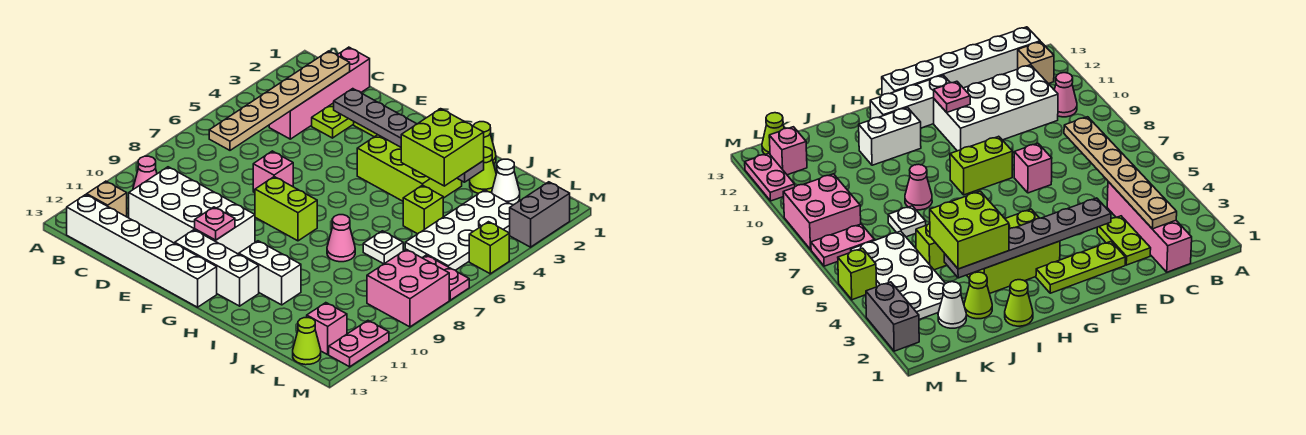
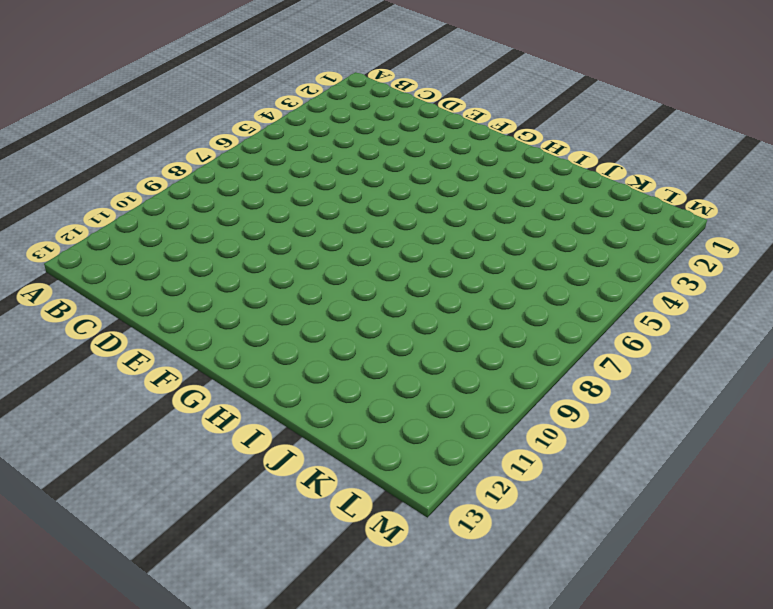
none -> pink cone B10 level 1
none -> tan brick B12 level 1
none -> white brick B13:G13 level 1
none -> pink brick C1:C4 level 1

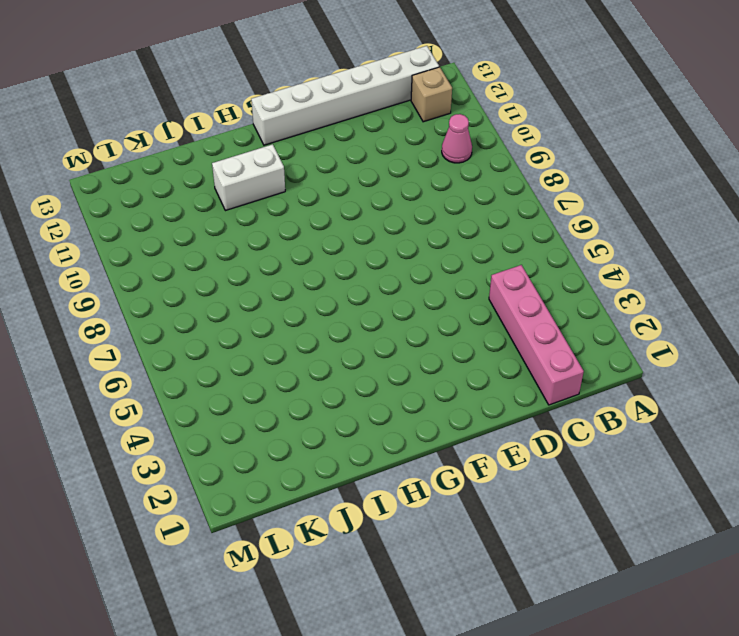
none -> white brick C10:F11 level 1
none -> lime plate D2:D3 level 1
none -> lime plate E2:G2 level 1
none -> pink brick E7 level 1

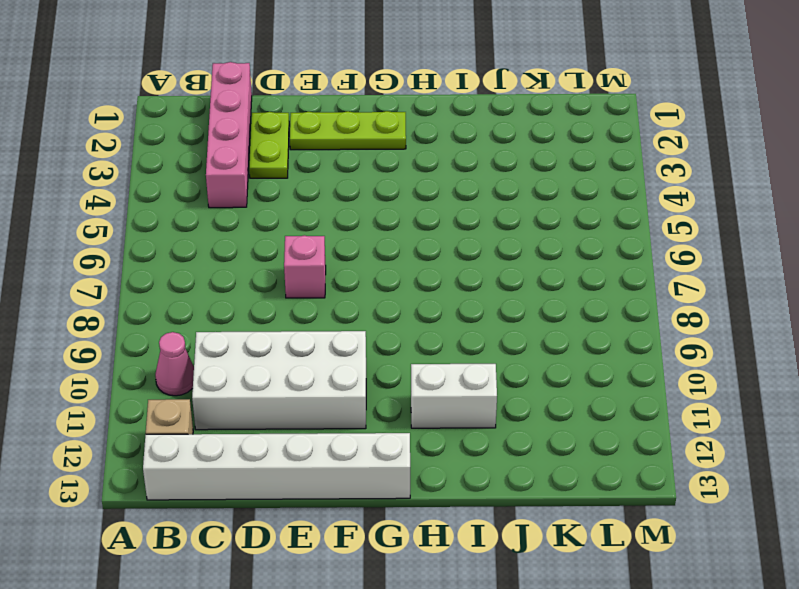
none -> lime brick F8:G8 level 1
none -> white brick F12:H12 level 1
none -> lime brick G3:I4 level 1
none -> lime cone I1 level 1

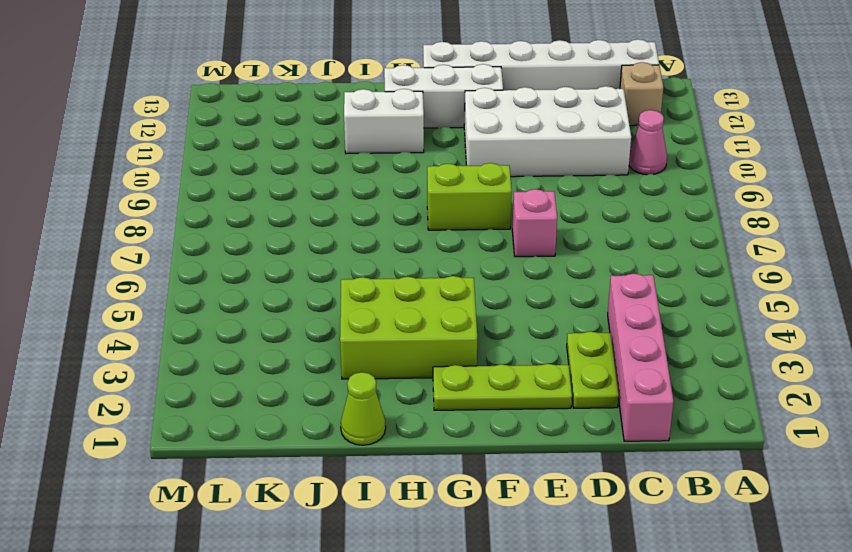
none -> pink cone I8 level 1
none -> lime cone J2 level 1
none -> lime brick J5 level 1
none -> white plate J7 level 1

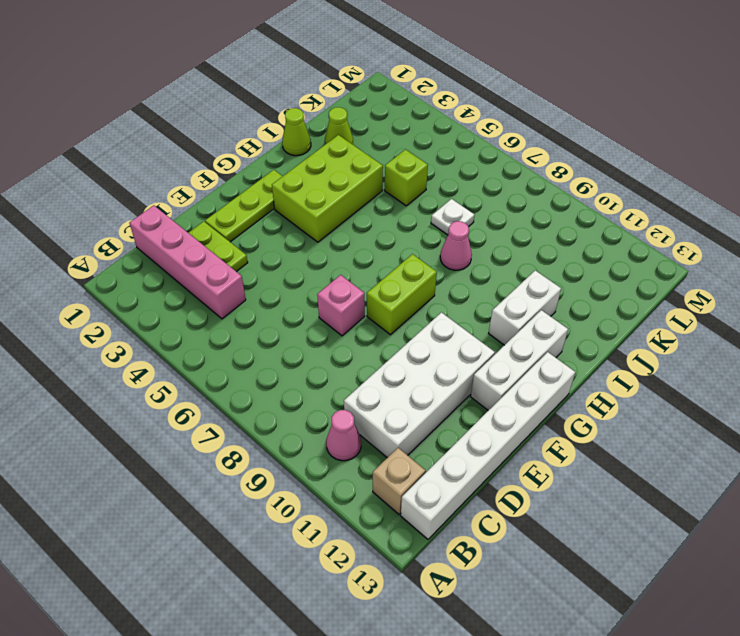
none -> white cone K2 level 1
none -> white plate K3:L6 level 1
none -> pink plate L7:M7 level 1
none -> pink brick L8:M9 level 1

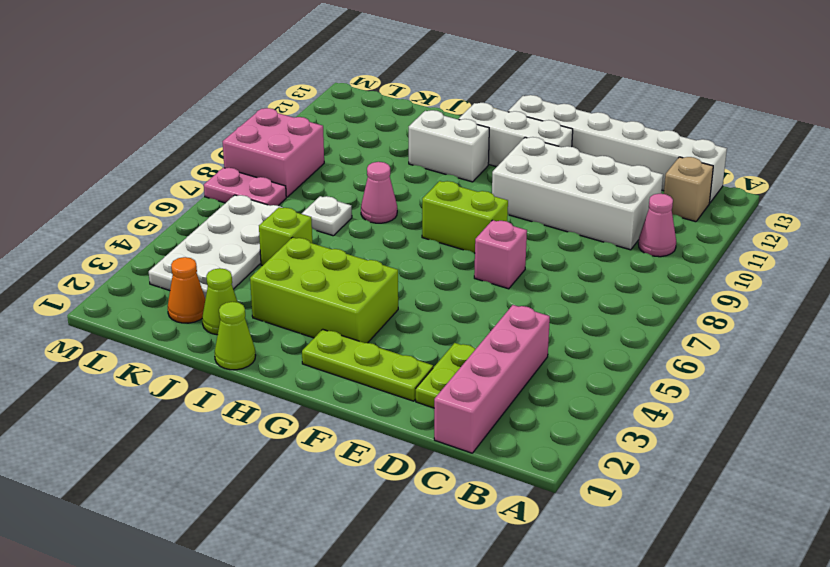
orange cone K2 level 1 -> white cone K2 level 1
none -> pink brick L12 level 1
none -> lime cone L13 level 1
none -> grey brick M2:M3 level 1
none -> lime brick M5 level 1

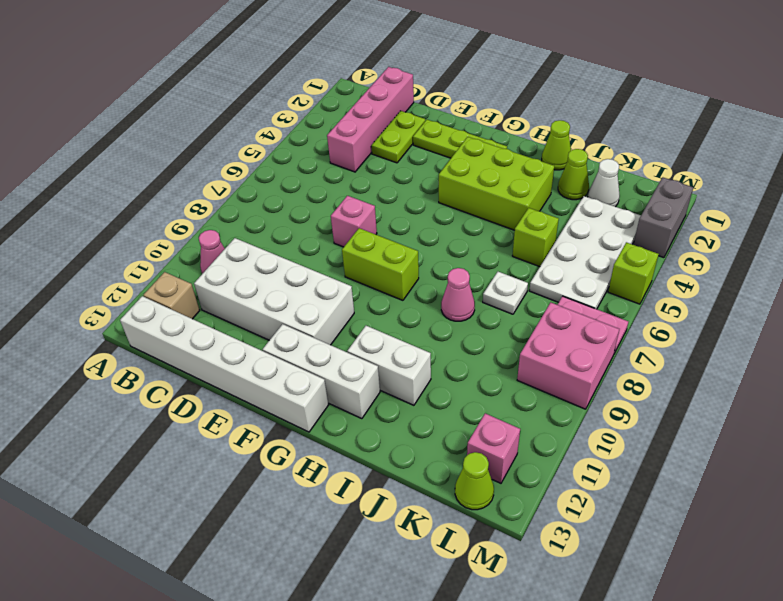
none -> pink plate M11:M12 level 1
none -> tan plate C2:C7 level 2
none -> grey plate E3:J3 level 2
none -> pink plate F11 level 2

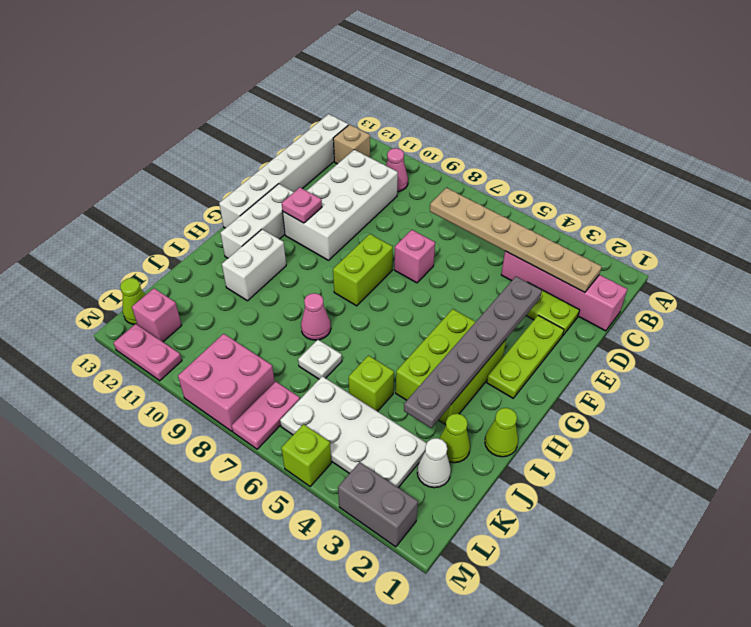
none -> lime brick I3:J4 level 3

